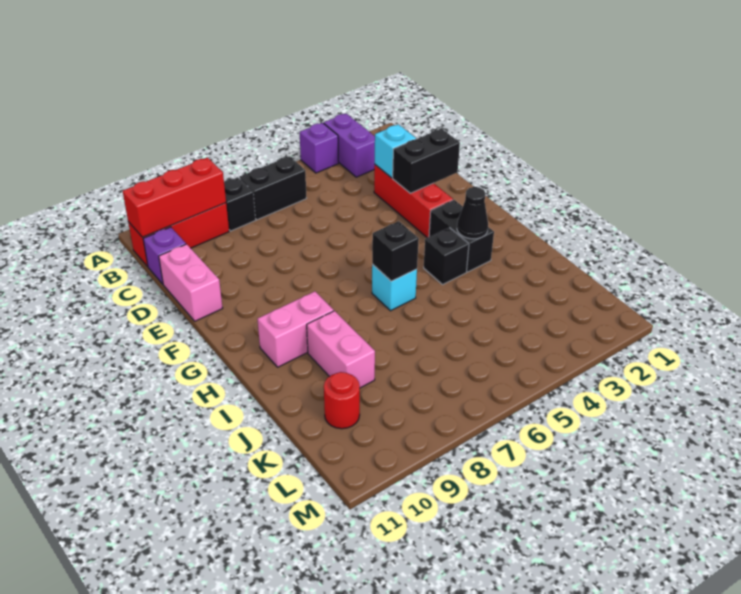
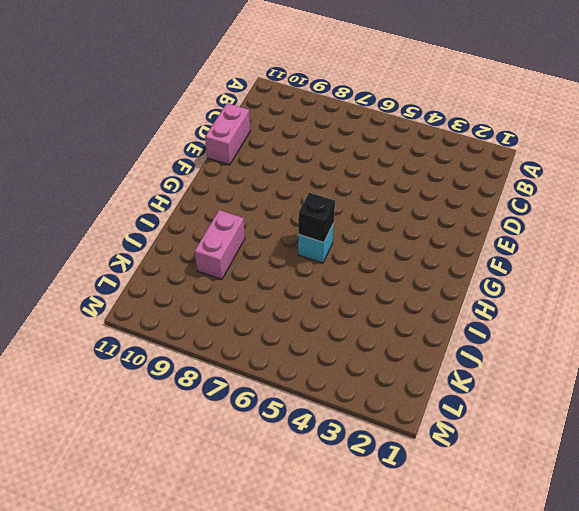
none -> purple brick A3:B3 level 1
none -> purple brick A4 level 1
none -> black brick B6:B7 level 1

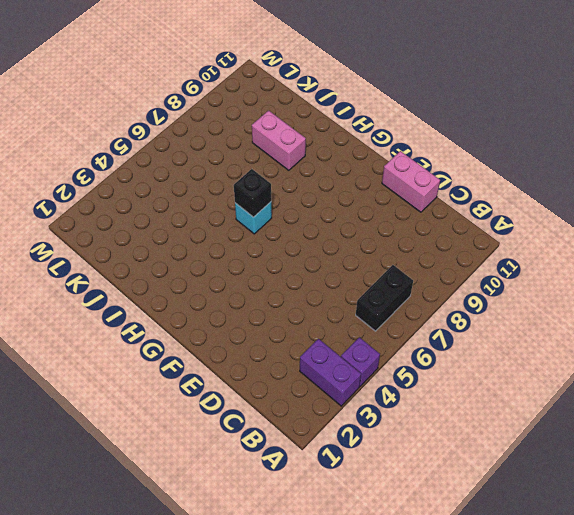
none -> black brick B8 level 1
none -> red brick B9:B11 level 1
none -> purple brick C11 level 1

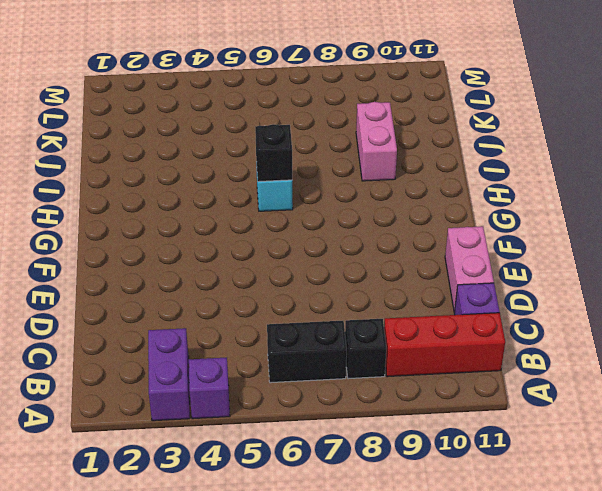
none -> red brick D3:F3 level 1
none -> black brick G3:H3 level 1
none -> black brick H4 level 1

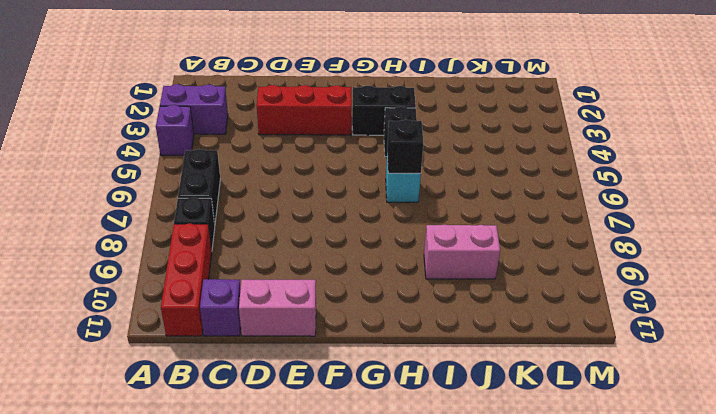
none -> pink brick H9:H10 level 1
none -> red round brick K10 level 1
none -> red brick B9:B11 level 2

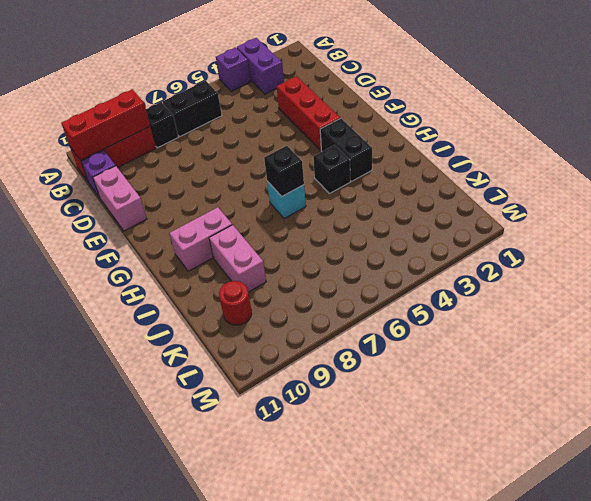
none -> cyan brick D3 level 2
none -> black brick E2:E3 level 2
none -> black cone H3 level 2

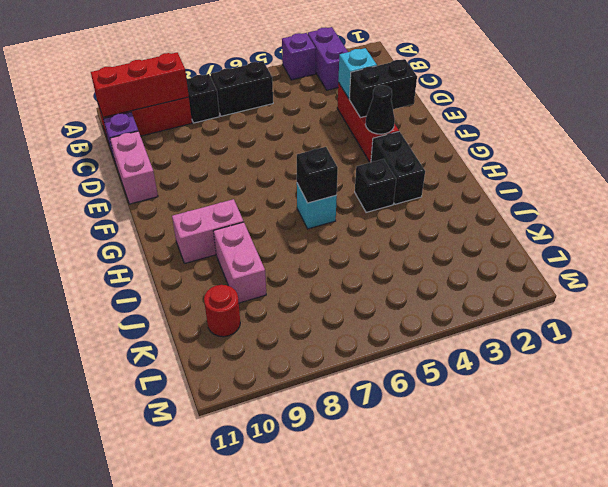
black cone F3 level 2 -> black cone H3 level 2

